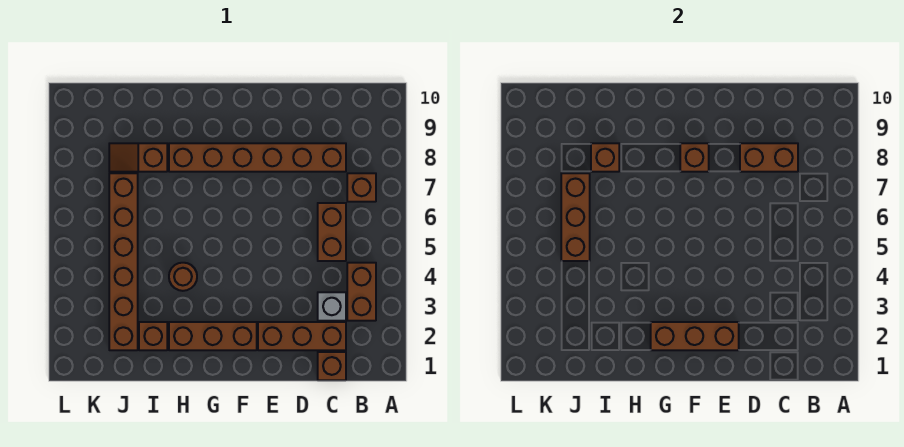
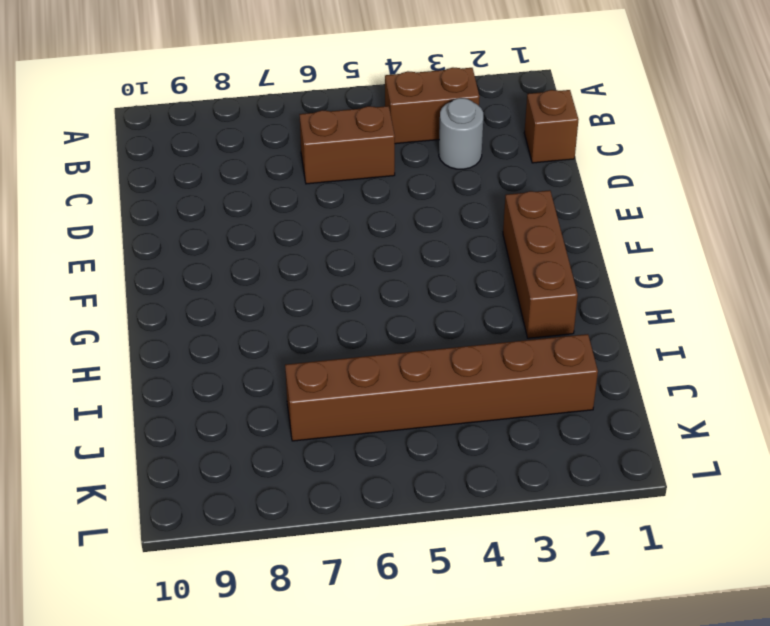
grey round brick C3 level 1 -> grey brick C3 level 1
none -> brown brick B7 level 1
none -> brown brick C2:E2 level 1
none -> brown brick C8:H8 level 1

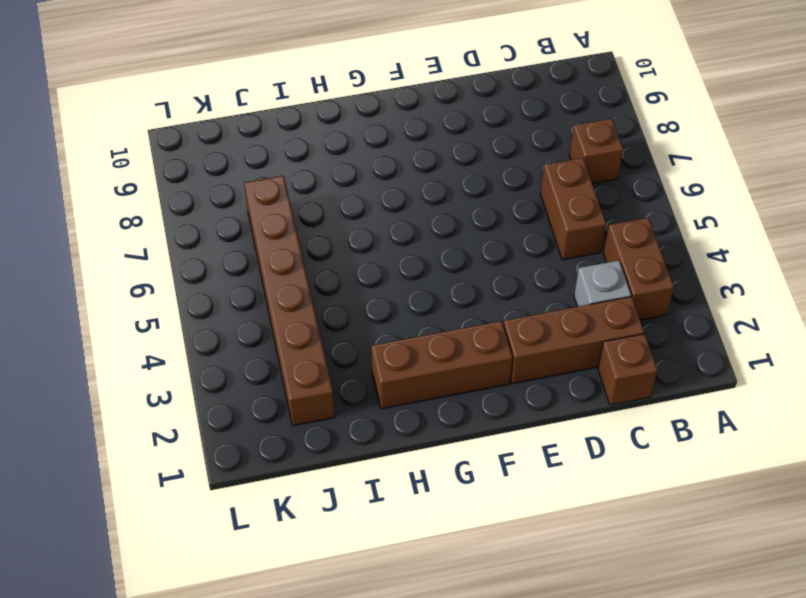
none -> brown brick C8:H8 level 1
none -> brown round brick H4 level 1
none -> brown brick I2 level 1

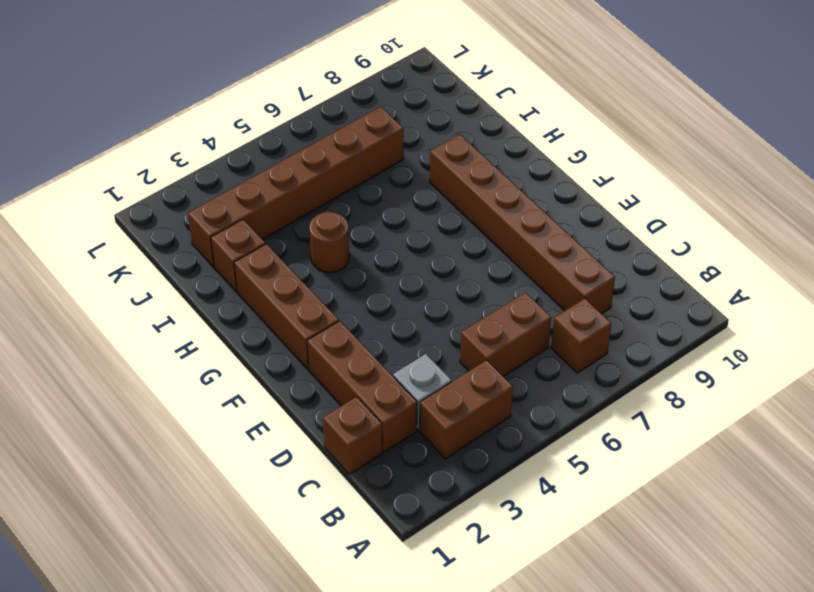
none -> brown slope I8:J8 level 1 top I
none -> brown brick C8:D8 level 2
none -> brown brick E2:G2 level 2

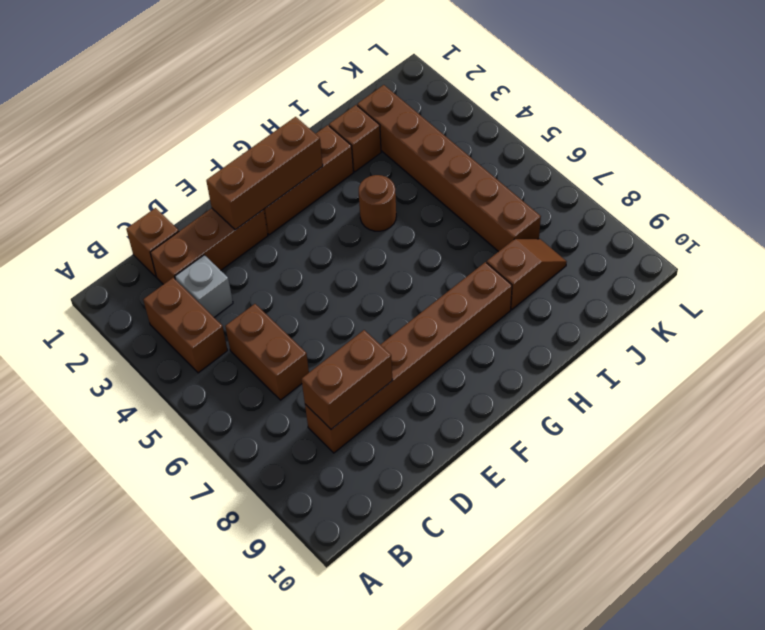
none -> brown brick B7 level 1
none -> brown brick F8 level 2
none -> brown brick I8 level 2

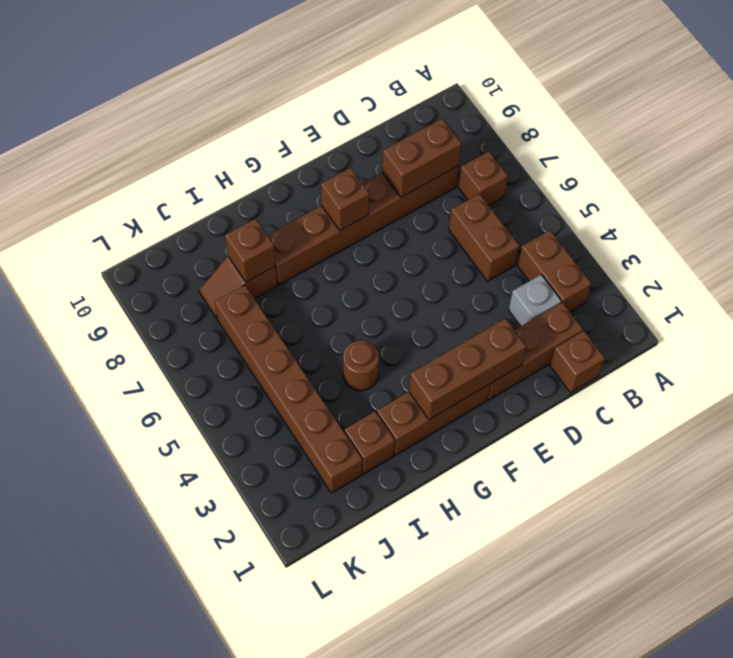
none -> brown brick J5:J7 level 2

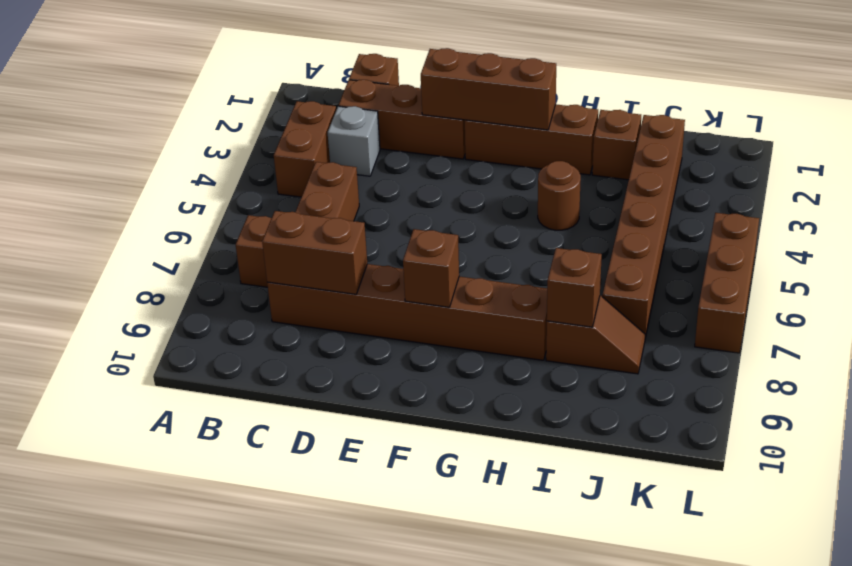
brown brick L5:L7 level 1 -> brown brick J5:J7 level 2

